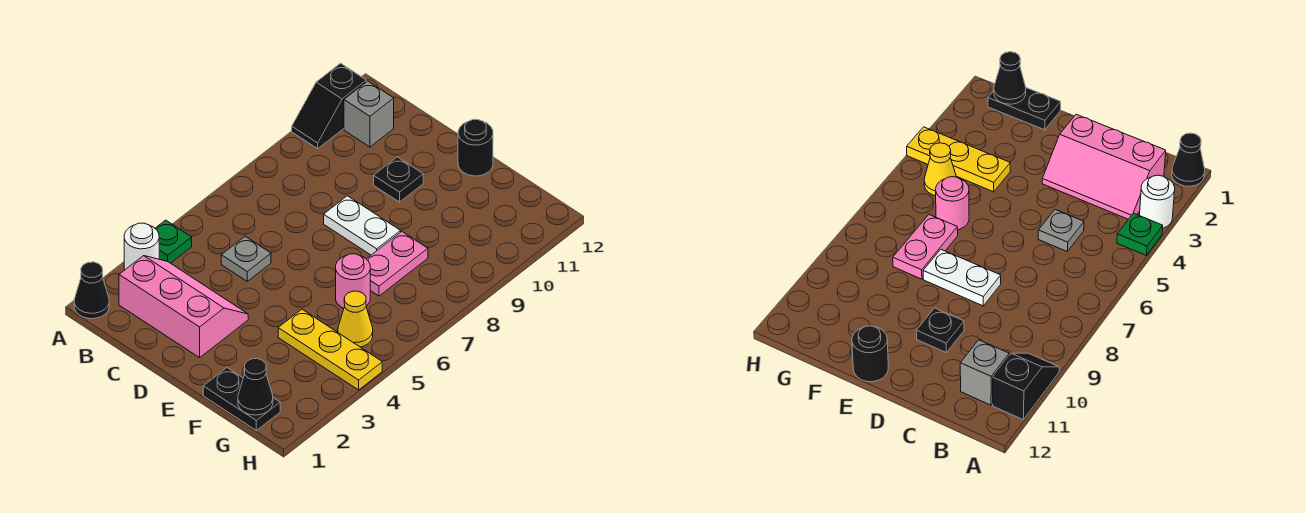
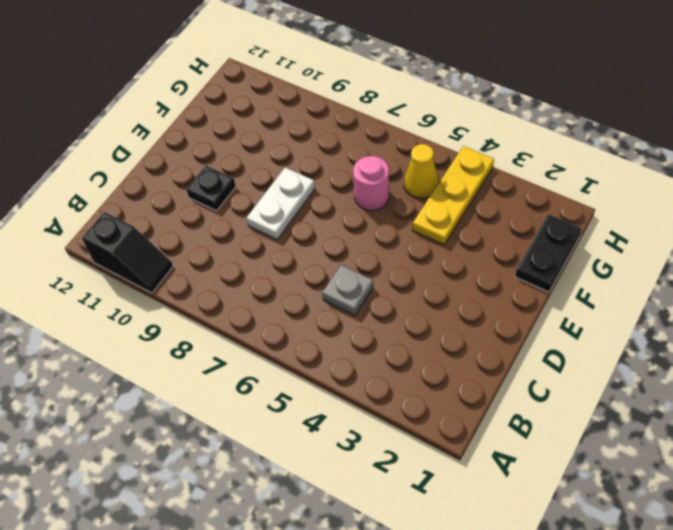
none -> black cone A1 level 1
none -> white round brick A3 level 1
none -> green plate A4 level 1

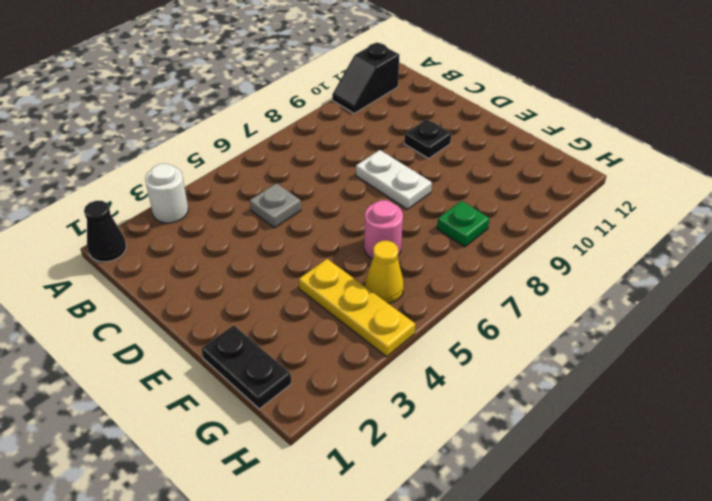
green plate G8 level 1 -> green plate A4 level 1
none -> pink slope B2:D3 level 1 top 2
none -> grey brick B11 level 1
none -> black round brick E12 level 1

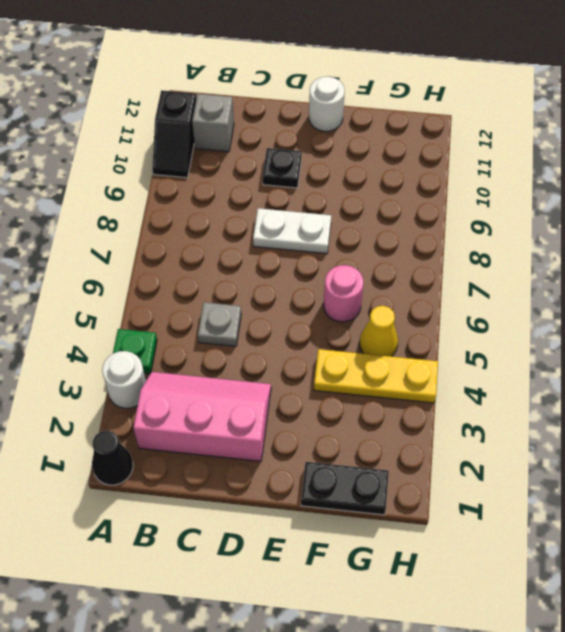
white round brick E12 level 1 -> black round brick E12 level 1
none -> pink plate F7:F8 level 1
none -> black cone G1 level 2

